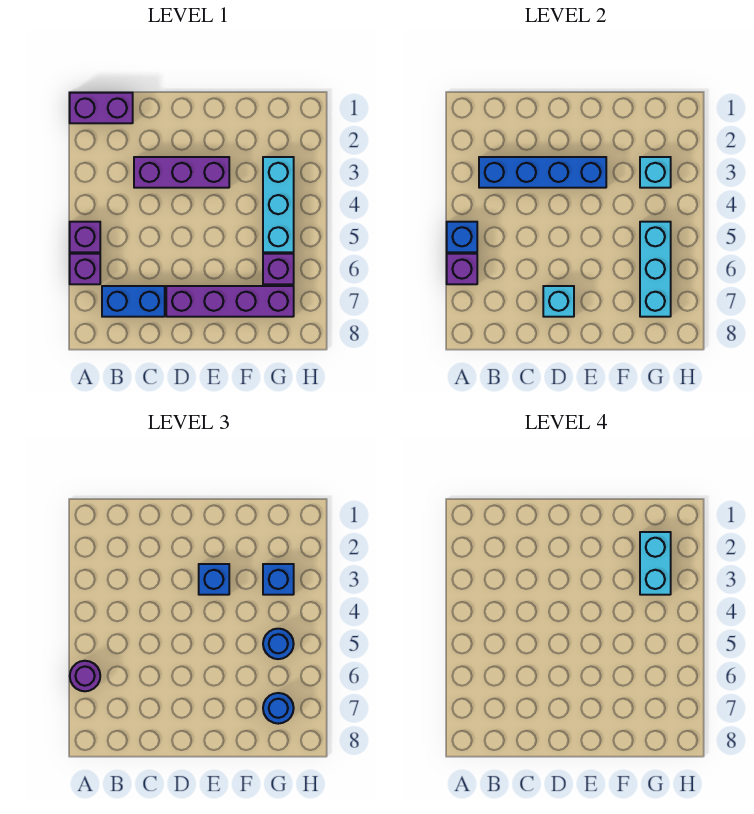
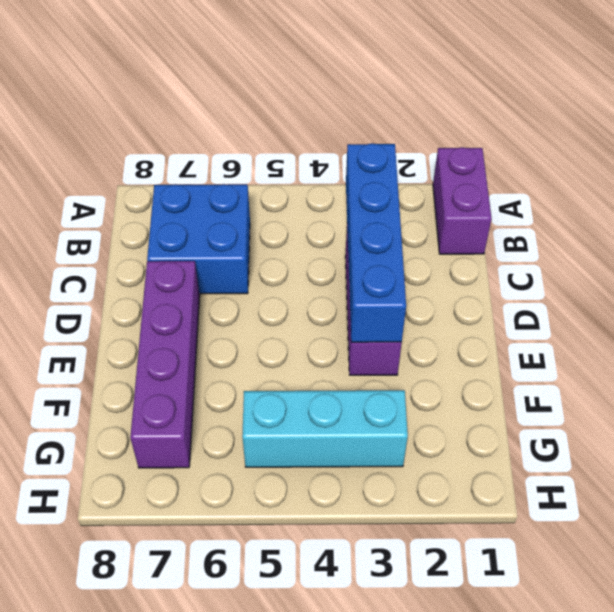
blue brick B6:C7 level 1 -> blue brick B7:C7 level 1
none -> purple brick A5 level 1
none -> purple brick A6 level 1
none -> purple brick G6 level 1

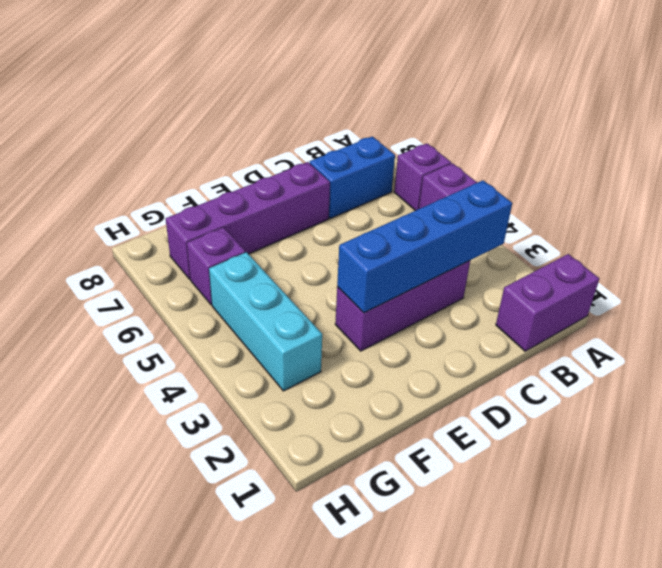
none -> blue brick A5 level 2
none -> purple brick A6 level 2
none -> cyan brick D7 level 2

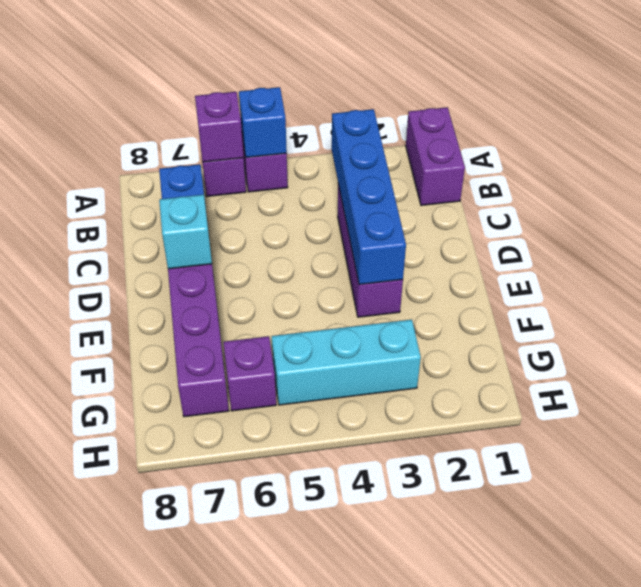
none -> cyan brick G3 level 2
none -> cyan brick G5:G7 level 2
none -> purple round brick A6 level 3

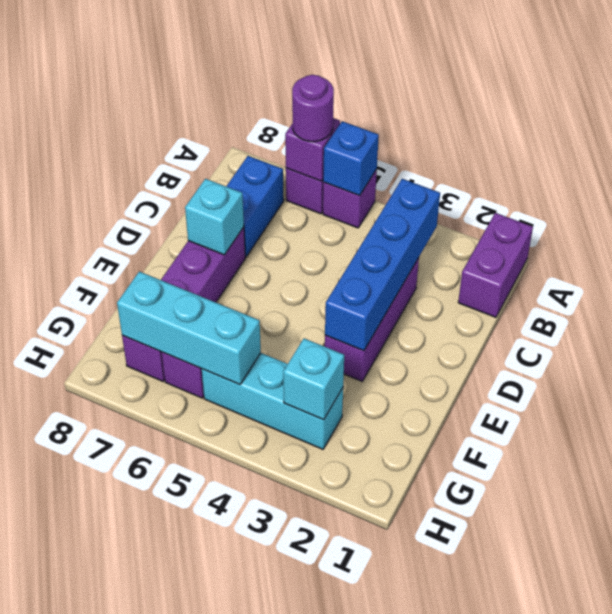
none -> blue brick E3 level 3
none -> blue brick G3 level 3
none -> blue round brick G5 level 3

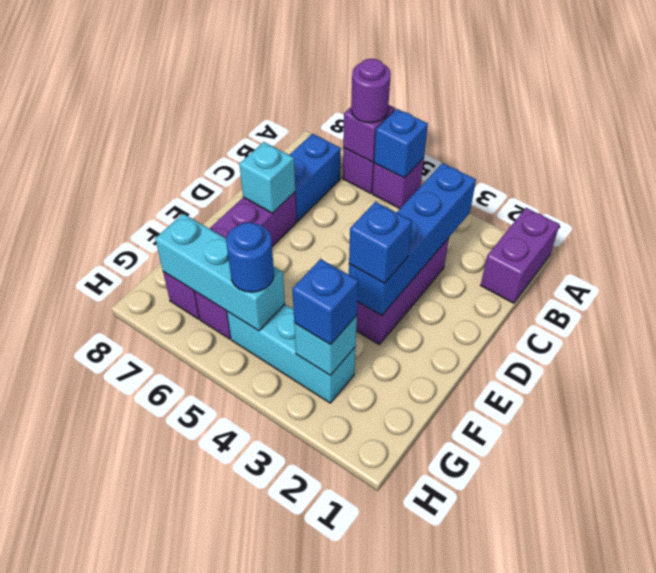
none -> blue round brick G7 level 3
none -> cyan brick G2:G3 level 4

